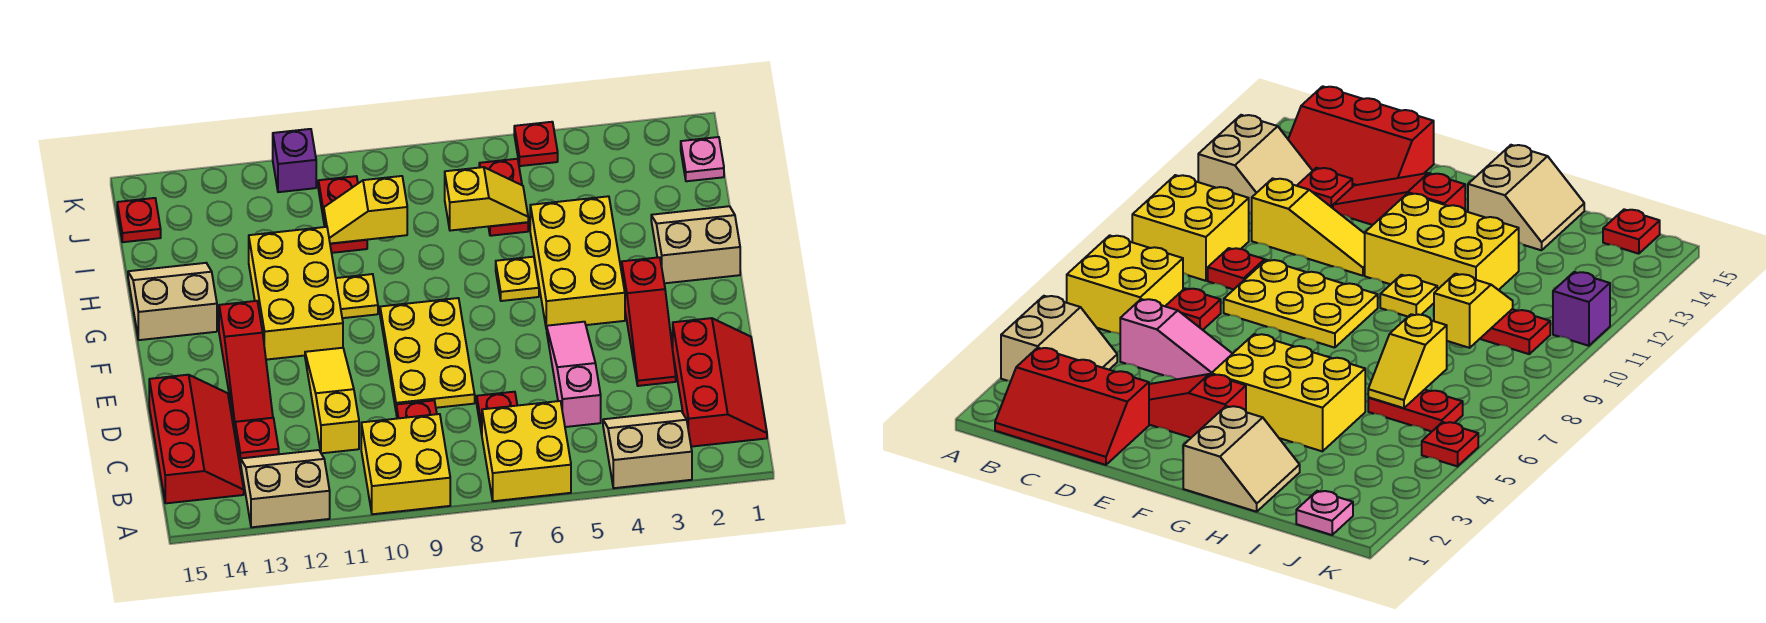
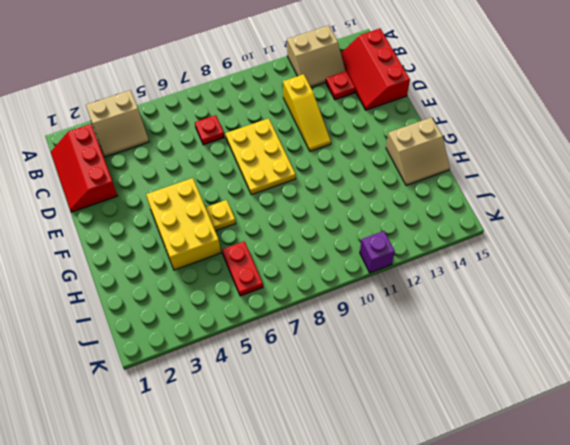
none -> yellow brick A6:B7 level 1
none -> yellow brick A9:B10 level 1
none -> pink slope C5:E5 level 1 top C

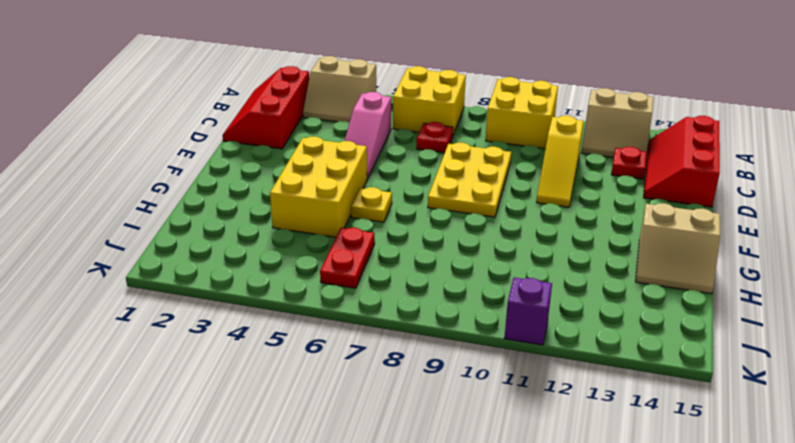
none -> red plate C9 level 1
none -> red slope D3:F3 level 1 top F
none -> red slope D13:F13 level 1 top F

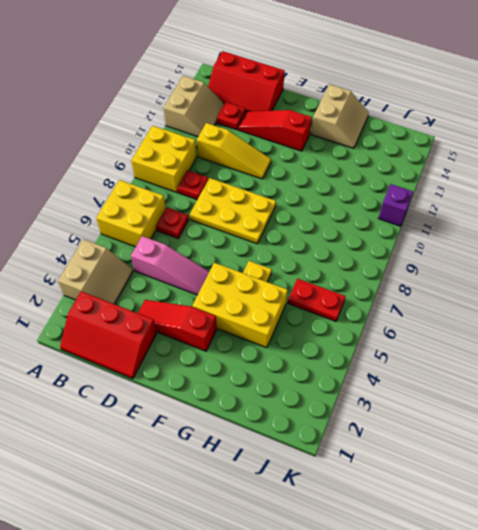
none -> yellow brick F11:H12 level 1
none -> tan slope G1:H2 level 1 top G
none -> yellow plate G10 level 1

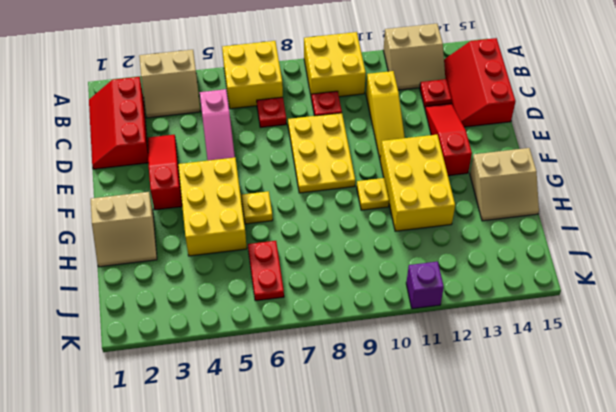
none -> red plate I10:J10 level 1
none -> pink plate J1 level 1
none -> red plate J15 level 1

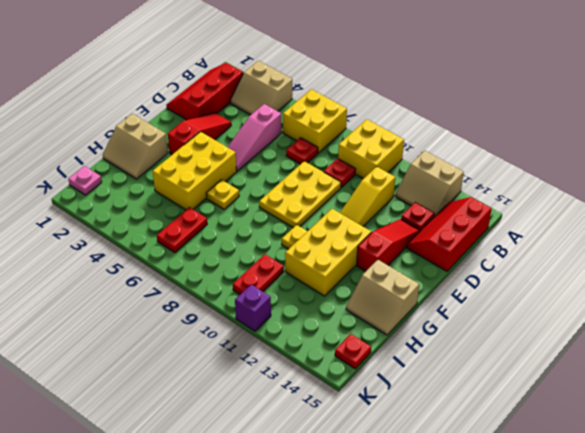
none -> red plate K5 level 1
none -> yellow slope I6:I7 level 2 top 7
none -> yellow slope I9:I10 level 2 top 9

